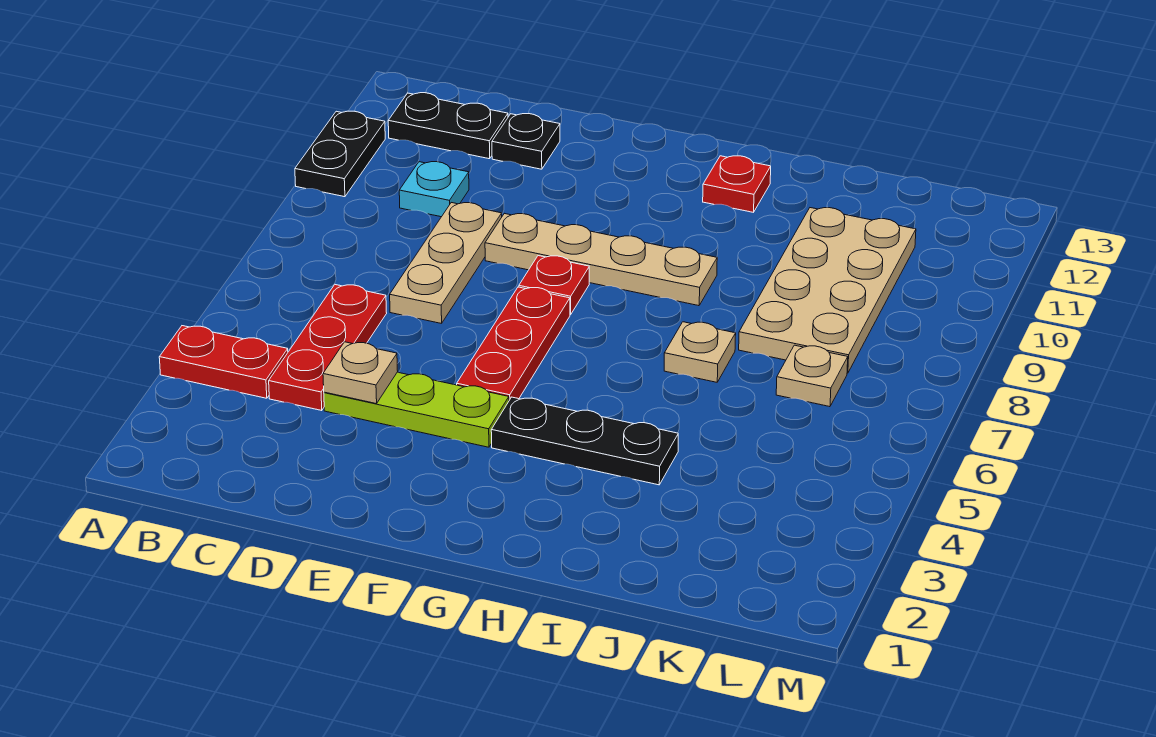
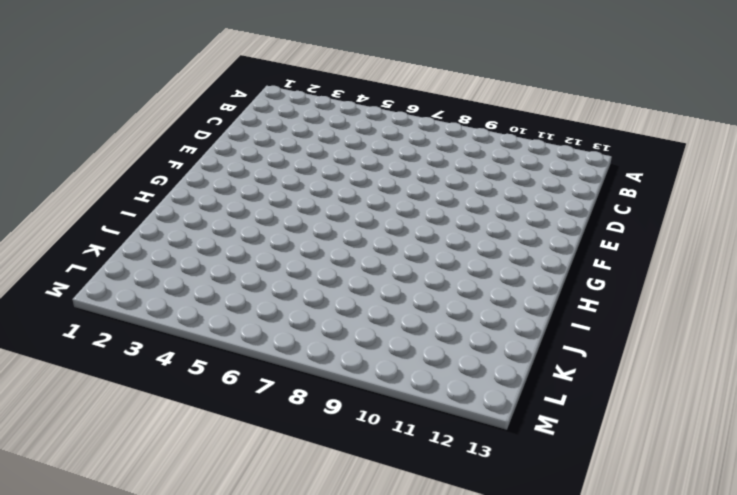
none -> red plate A4:B4 level 1
none -> black plate A10:A11 level 1
none -> black plate B12:C12 level 1

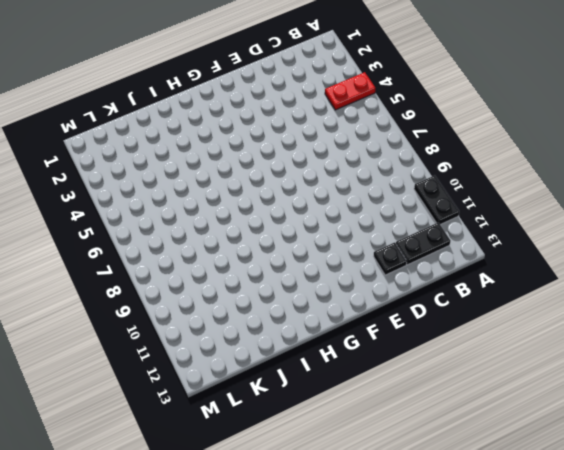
none -> red plate C4:C6 level 1
none -> cyan plate C10 level 1
none -> lime plate D4:F4 level 1

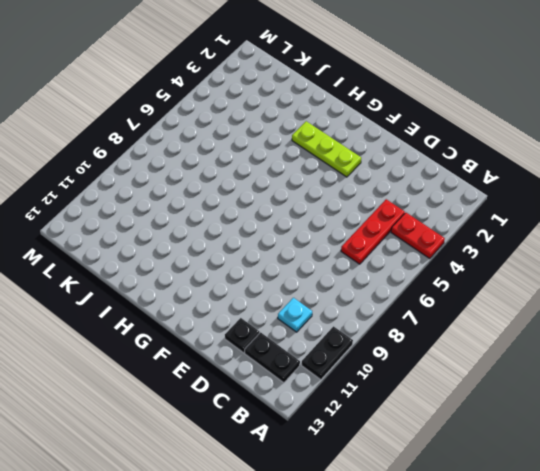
lime plate F3:H3 level 1 -> lime plate D4:F4 level 1
none -> tan plate D7:D9 level 1
none -> tan plate E9:H9 level 1
none -> red plate F5:F7 level 1

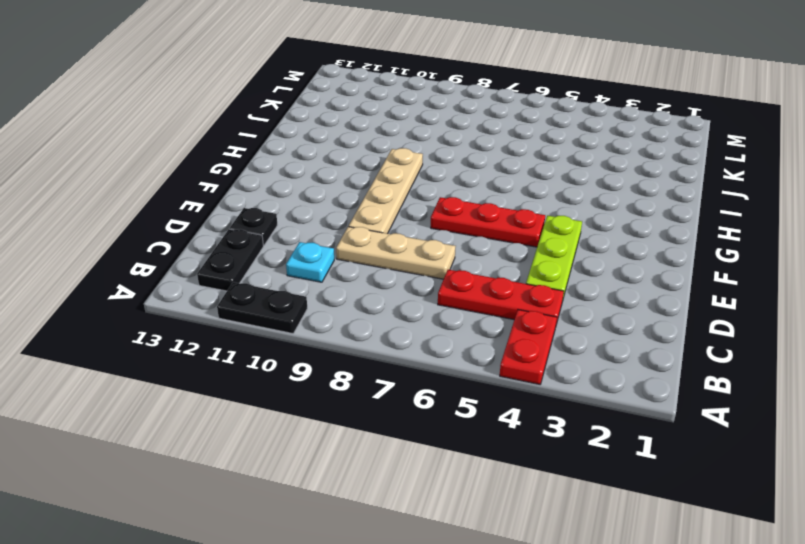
none -> red plate F8 level 1
none -> black plate G4:I4 level 1
none -> red plate H12 level 1

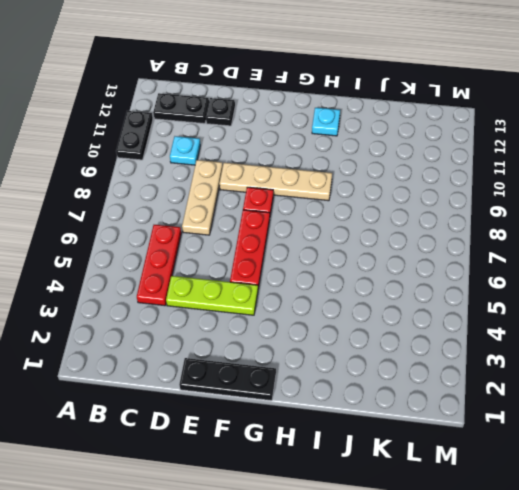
black plate E1:G1 level 1 -> black plate G4:I4 level 1
cyan plate H12 level 1 -> red plate H12 level 1
none -> red plate A4:B4 level 1
none -> tan plate I7 level 1
none -> tan plate J8:K11 level 1

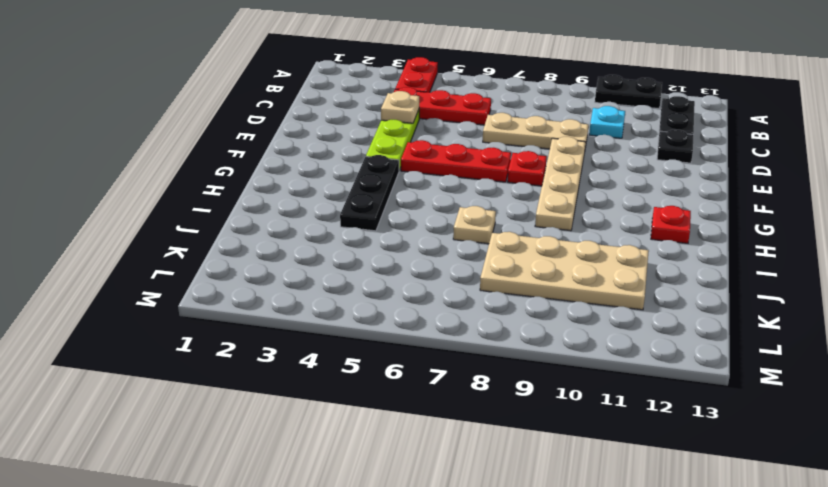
none -> tan plate K7 level 1

